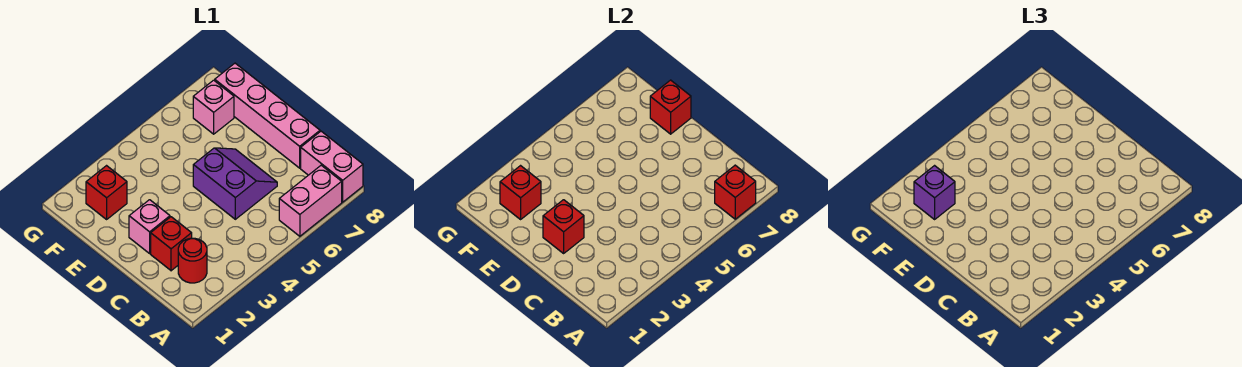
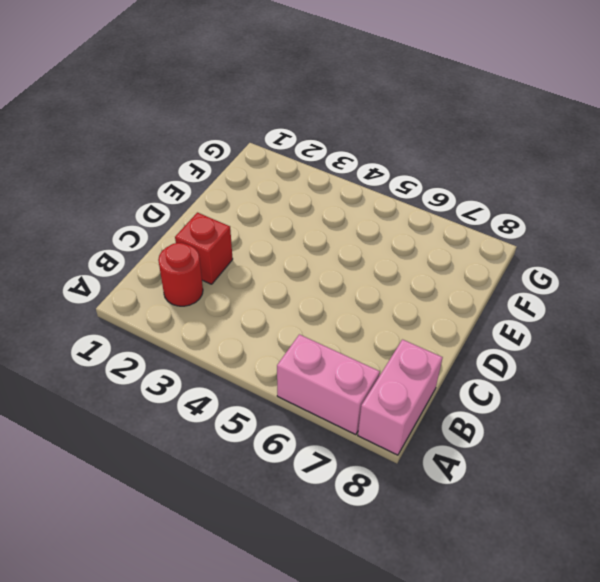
none -> purple slope C5:D6 level 1 top 5
none -> pink brick C8:F8 level 1
none -> pink brick D2 level 1

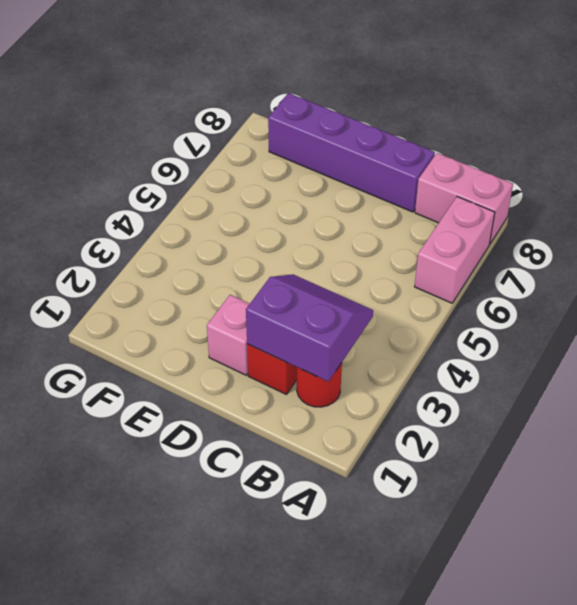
purple slope B2:C3 level 2 top 2 -> purple slope C5:D6 level 1 top 5
purple brick C8:F8 level 1 -> pink brick C8:F8 level 1
none -> red brick F2 level 1
none -> pink brick F7 level 1
none -> red brick A7 level 2

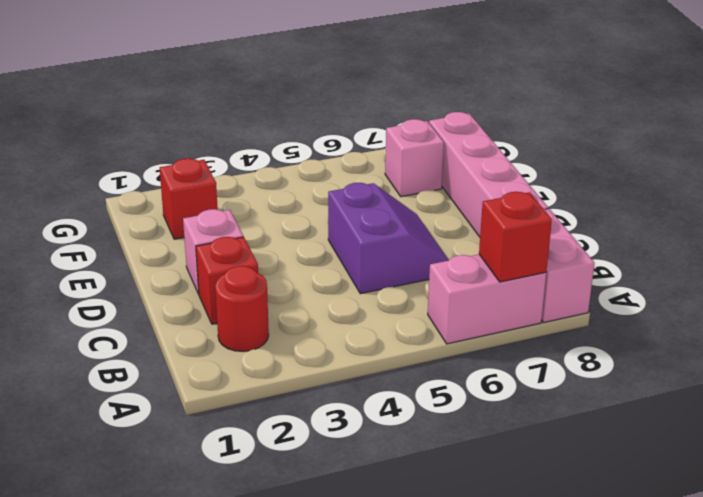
none -> red brick D2 level 2
none -> red brick E8 level 2
none -> red brick F2 level 2

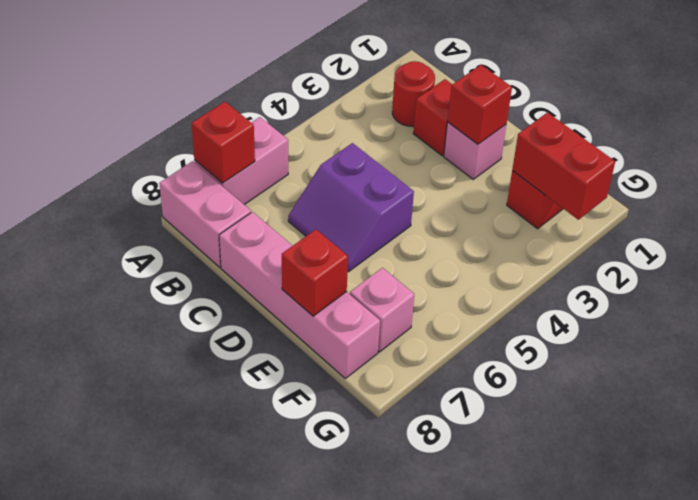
red brick F2:G2 level 2 -> red brick F2 level 2
none -> purple brick F2 level 3

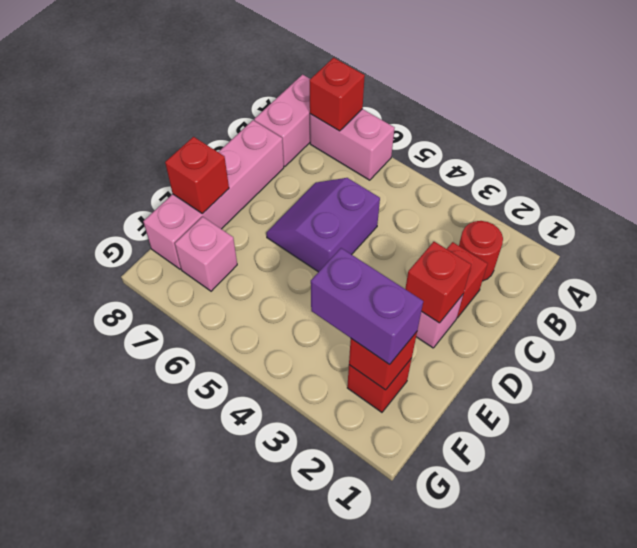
purple brick F2:F3 level 3 -> purple brick F2 level 3

